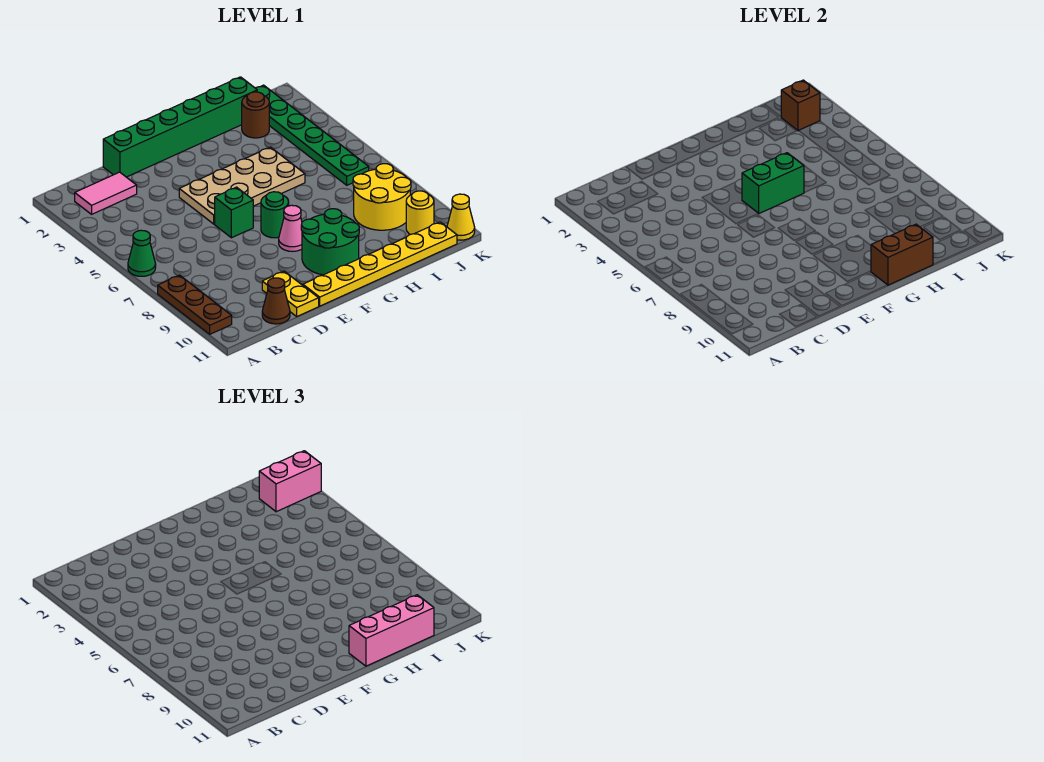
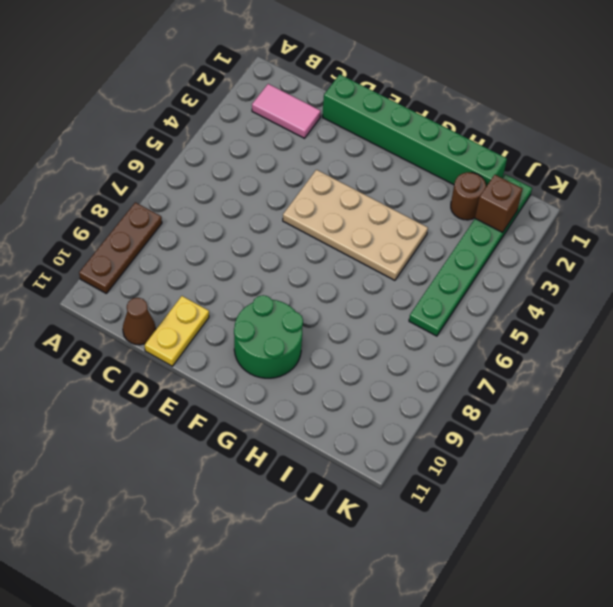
none -> green cone A6 level 1
none -> green brick E6 level 1
none -> yellow plate E11:J11 level 1

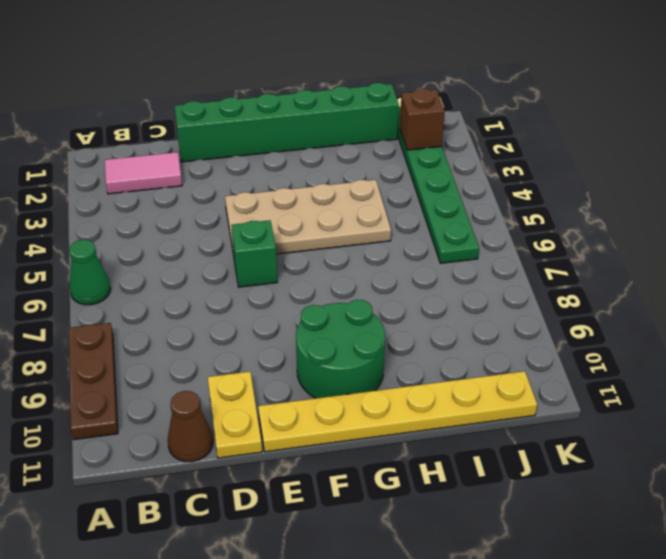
none -> green round brick F7 level 1
none -> pink cone F8 level 1
none -> brown round brick I2 level 1

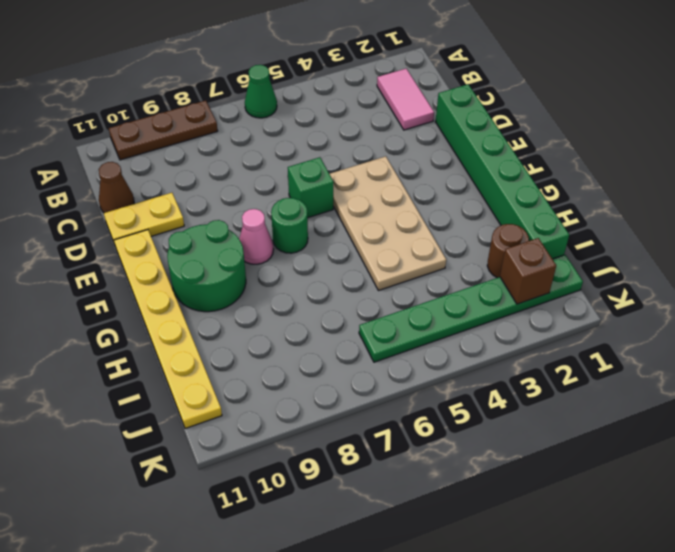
none -> yellow round brick I8:J9 level 1
none -> yellow round brick J10 level 1
none -> yellow cone K11 level 1

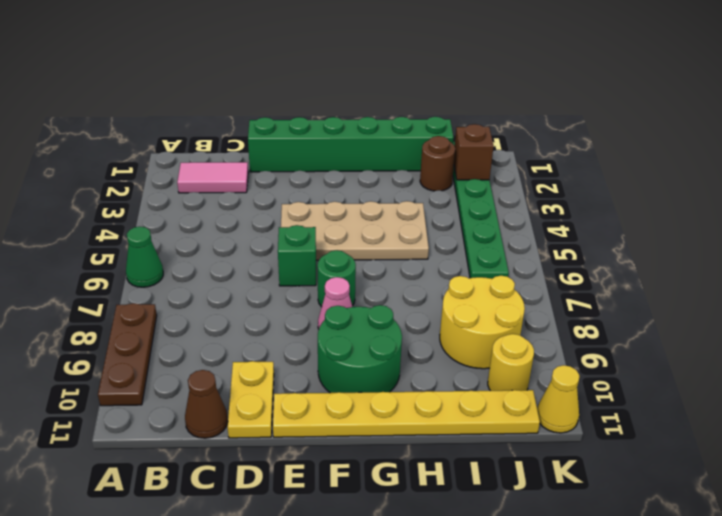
none -> green brick F5:G5 level 2
none -> brown brick G11:H11 level 2
none -> pink brick G11:I11 level 3

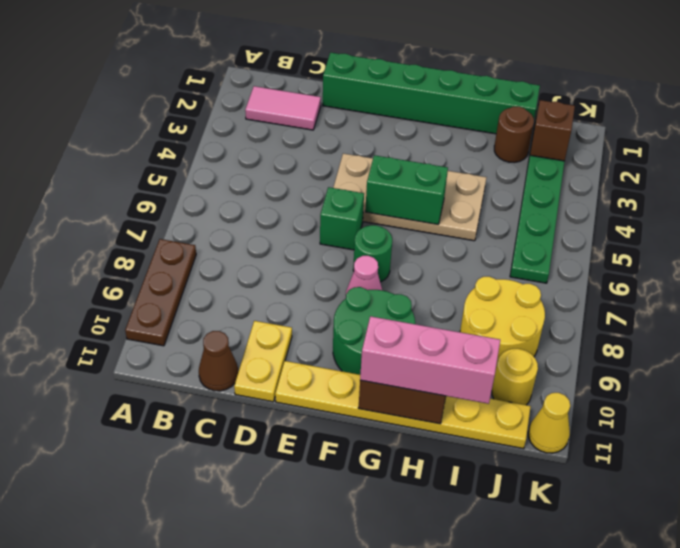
none -> green cone A6 level 1
none -> pink brick J2:K2 level 3

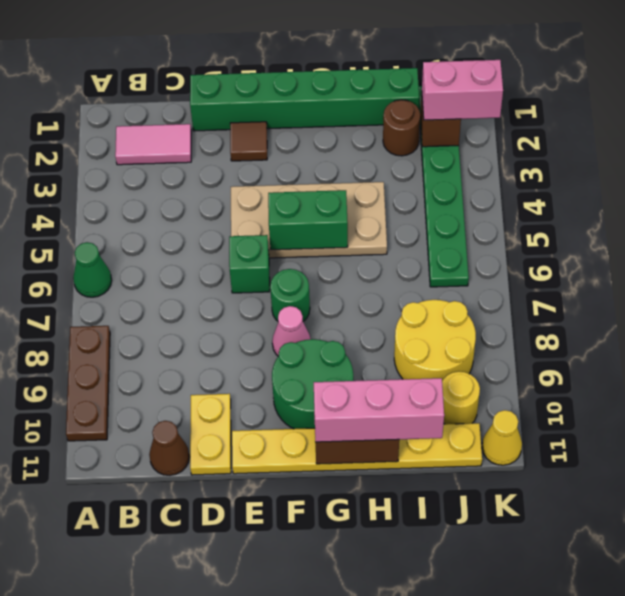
brown tile E2 level 1 -> none

